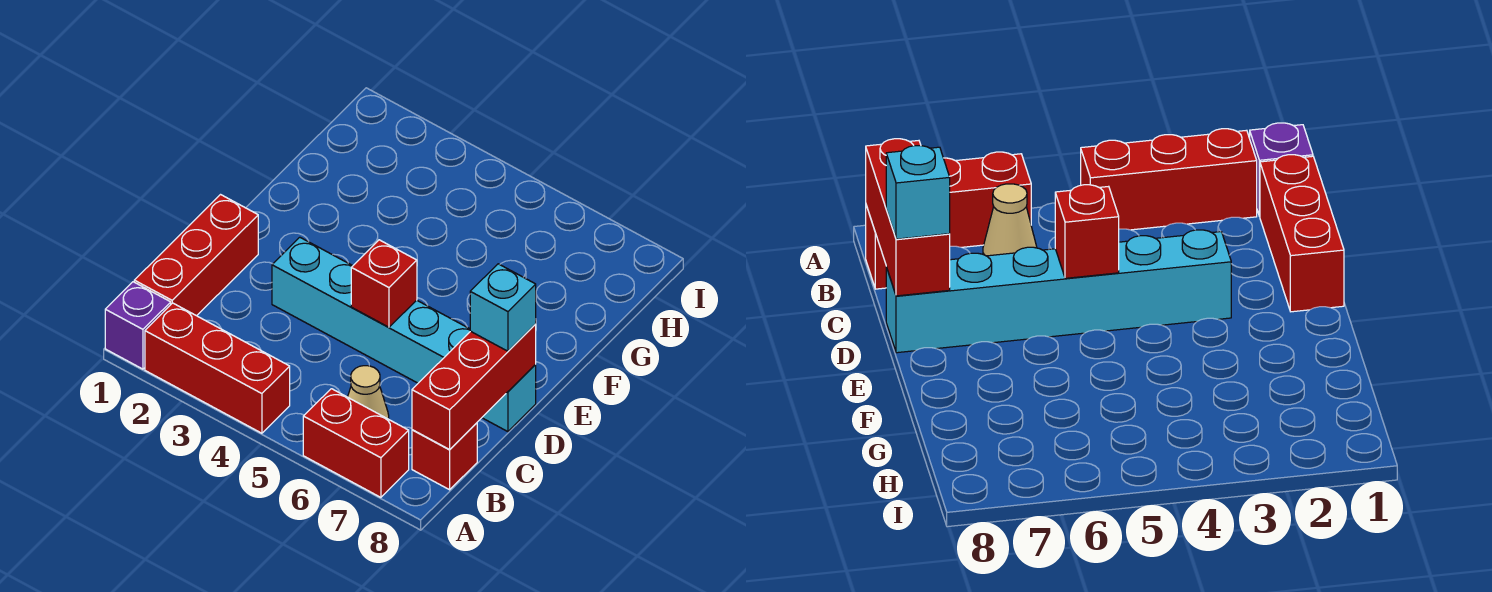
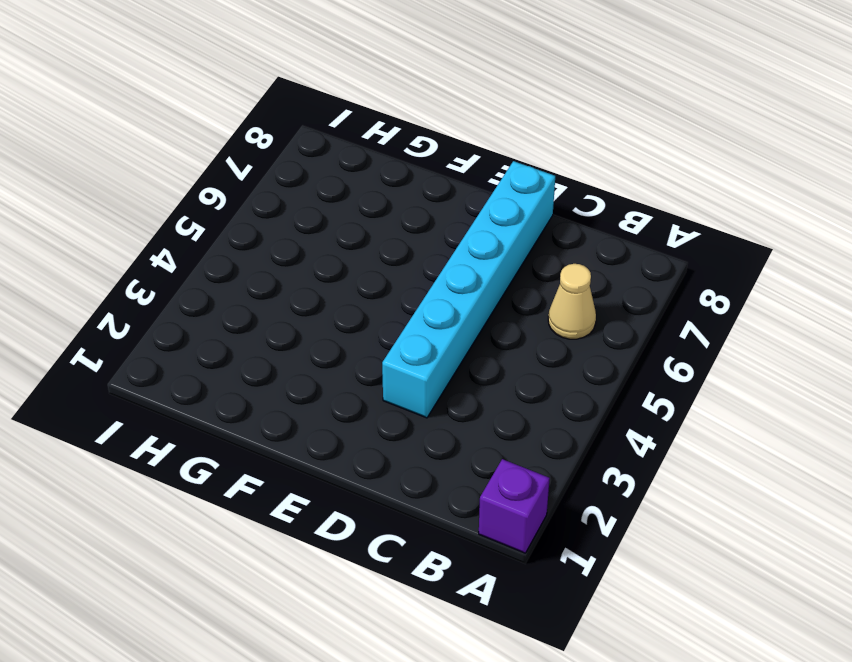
none -> red brick A2:A4 level 1
none -> red brick A6:A7 level 1

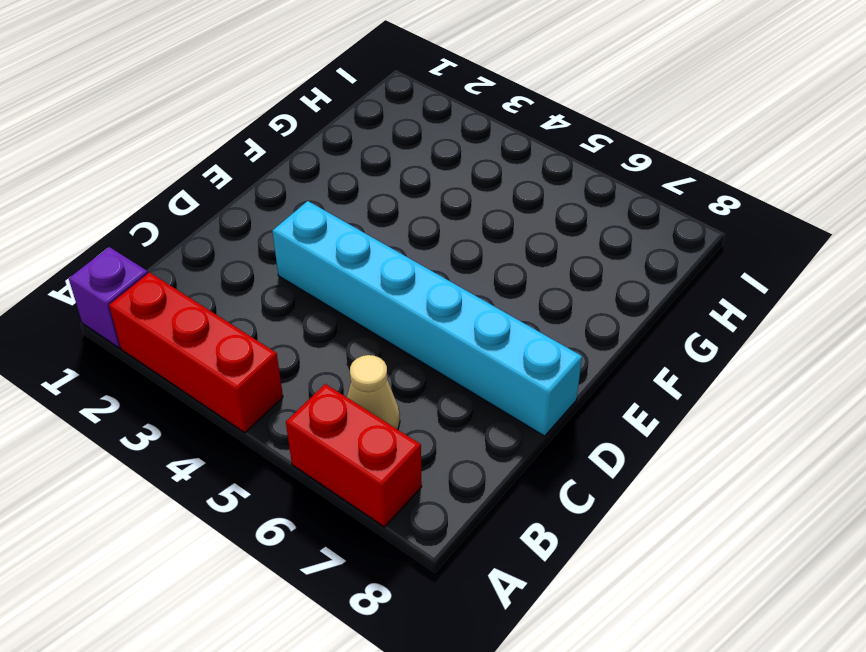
none -> red brick B1:D1 level 1
none -> red brick B8 level 1

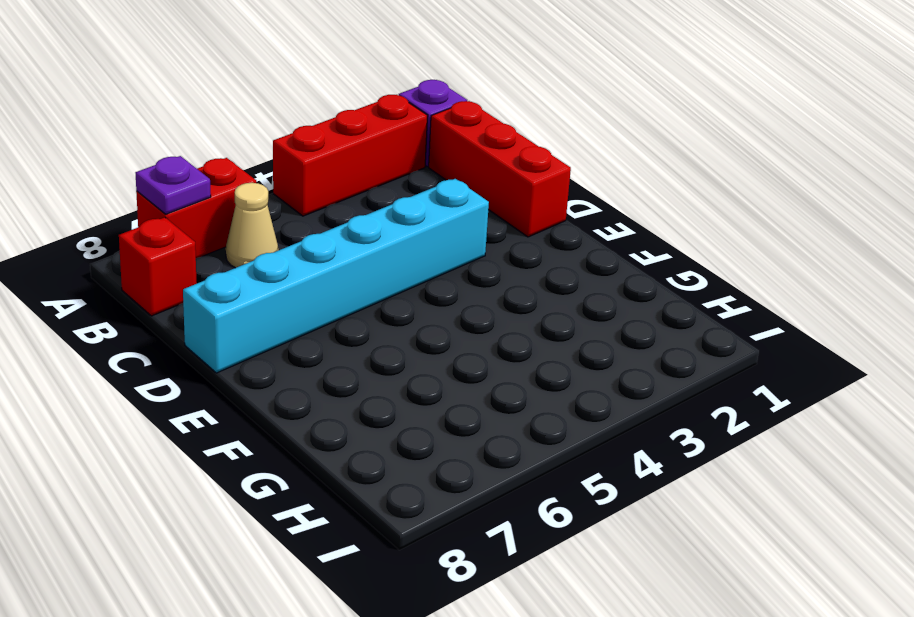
purple plate A7 level 2 -> none
none -> red brick B8:D8 level 2
none -> red brick D5 level 2

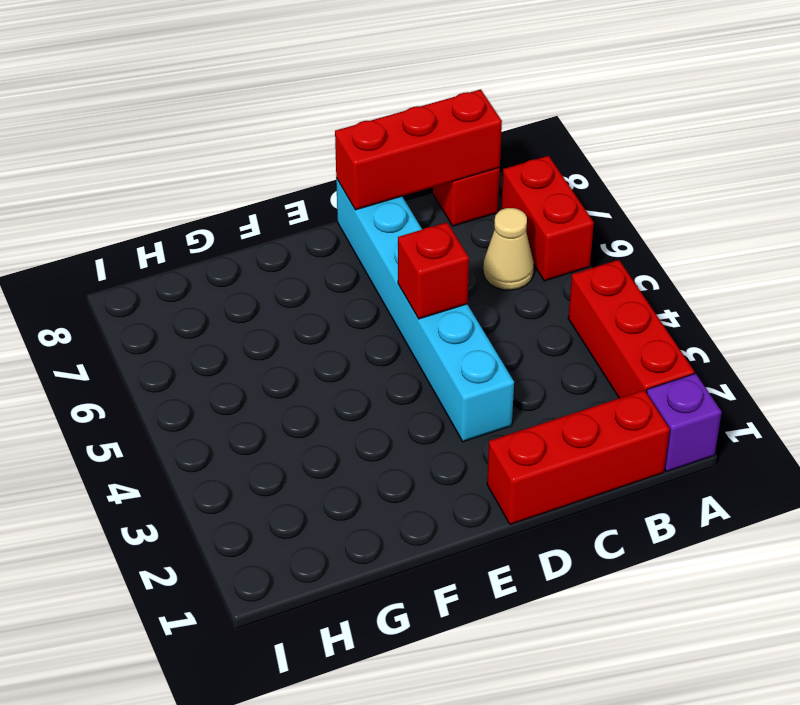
none -> cyan brick D8 level 3

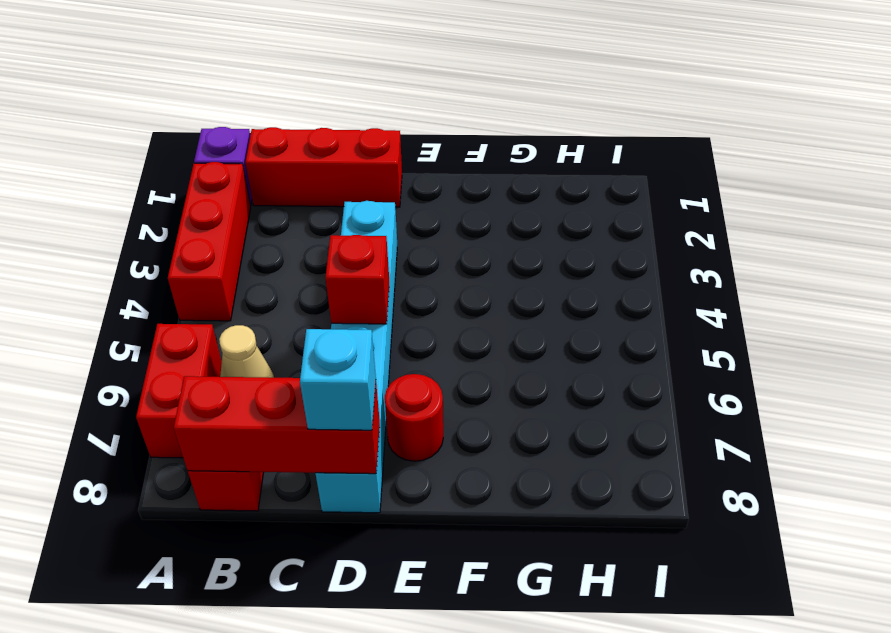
red round brick E7 level 1 -> none

